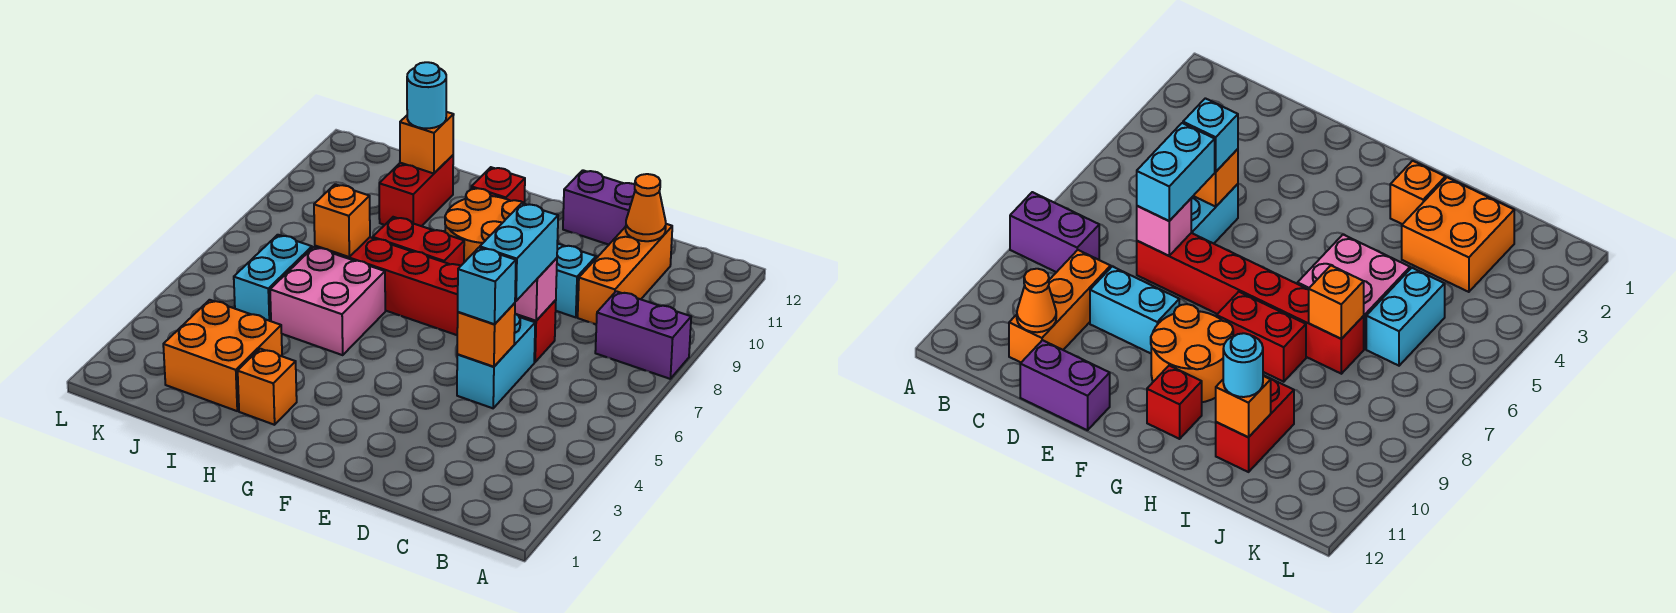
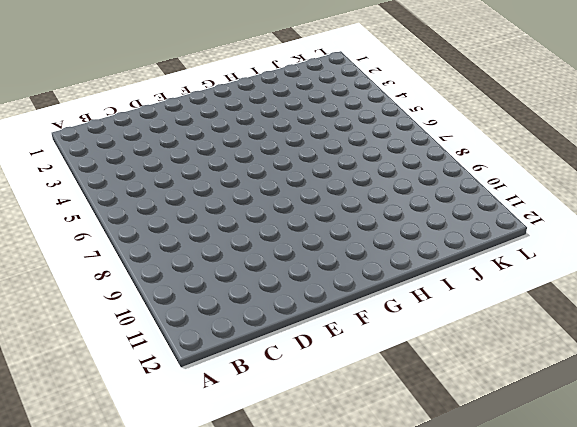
none -> purple brick A8:B8 level 1
none -> orange brick C9:C11 level 1
none -> cyan brick D5:D6 level 1

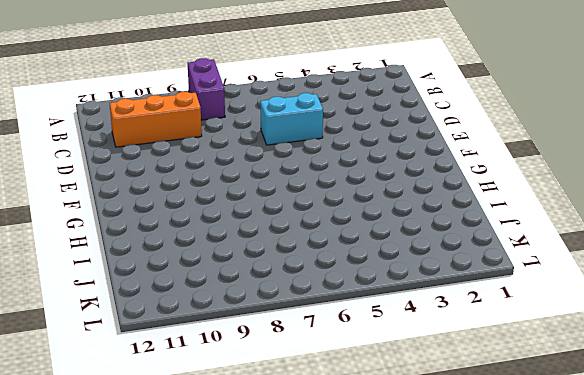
none -> red brick D7:I7 level 1
none -> cyan brick D9:E9 level 1
none -> purple brick D12:E12 level 1

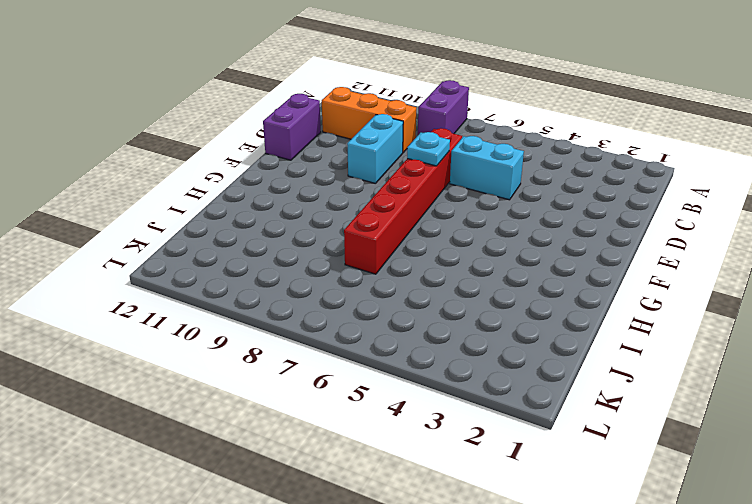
cyan plate E7 level 2 -> none
none -> orange round brick F9:G10 level 1
none -> red brick G8:H8 level 1
none -> red brick G11 level 1

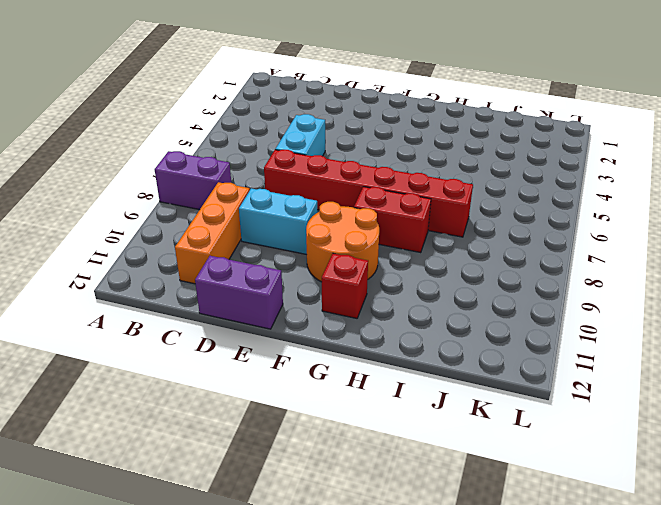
none -> orange brick H2 level 1
none -> pink brick H5:I6 level 1
none -> orange brick I2:J3 level 1

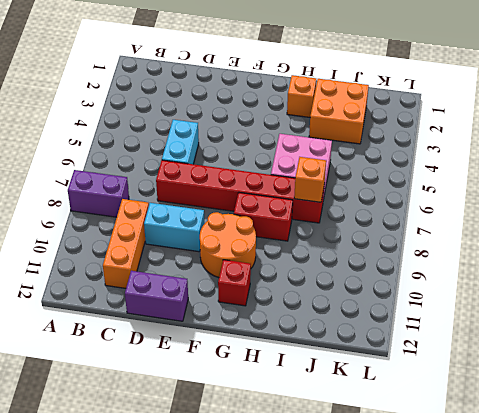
none -> red brick I10:I11 level 1
none -> cyan brick J5:J6 level 1
none -> orange cone C11 level 2

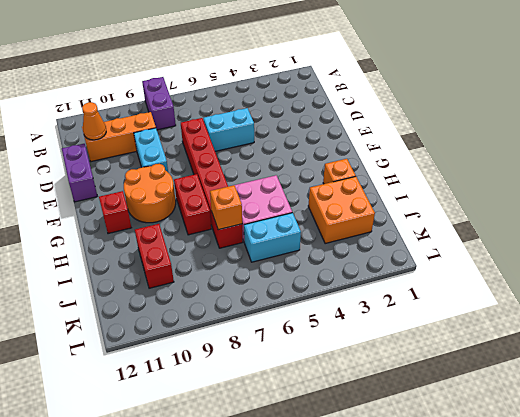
red brick I10:J10 level 1 -> red brick I10:I11 level 1
none -> orange brick D5 level 2
none -> pink brick D7 level 2
none -> orange brick I11 level 2

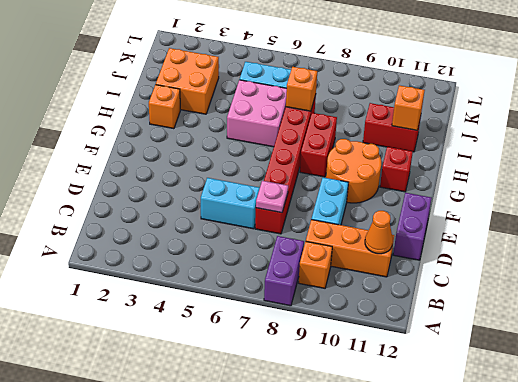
orange brick B9 level 1 -> orange brick D5 level 2
pink plate D7 level 2 -> pink brick D7 level 2
none -> cyan brick D5 level 3
none -> cyan brick D6:D7 level 3
none -> cyan round brick I11 level 3

